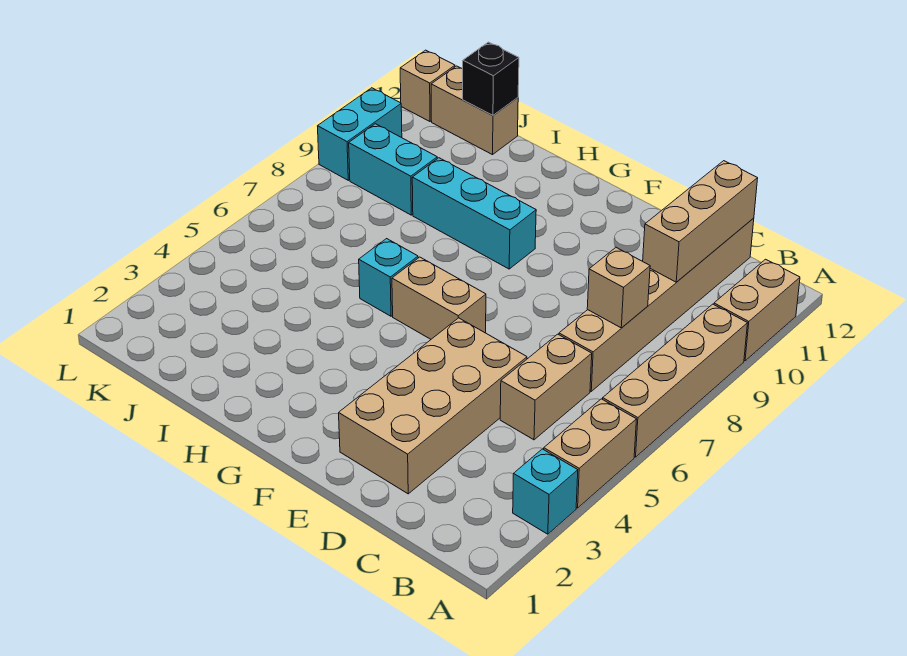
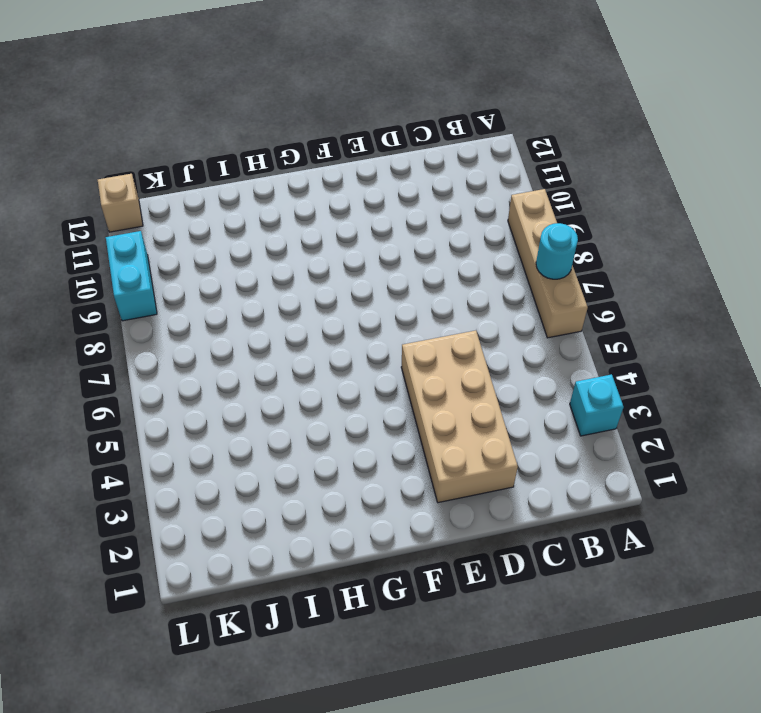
cyan round brick A7 level 2 -> none
none -> tan brick A4:A5 level 1
none -> tan brick A10:A11 level 1
none -> tan brick C5:C6 level 1

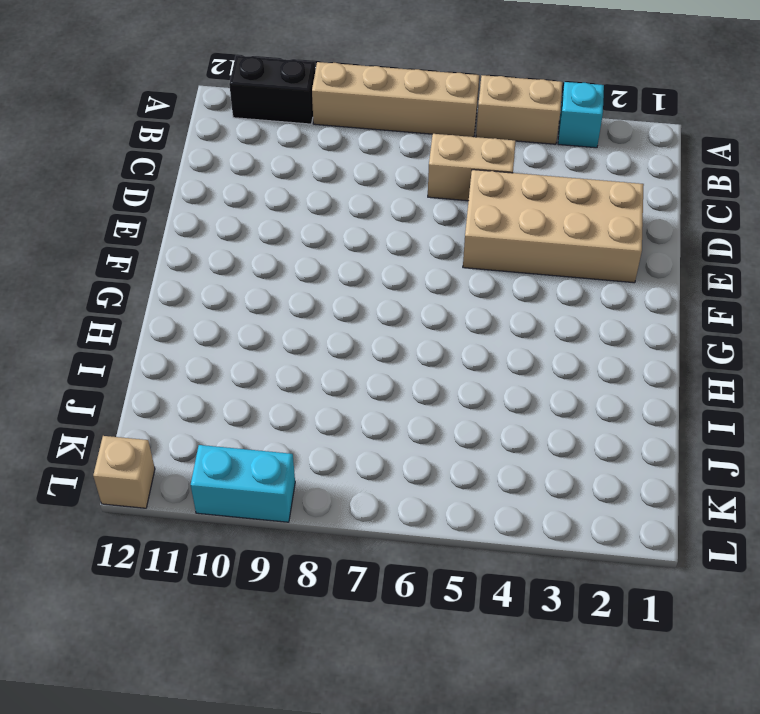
black brick A10:A11 level 1 -> tan brick A10:A11 level 1
none -> tan brick C7:C12 level 1
none -> tan brick F6:G6 level 1
none -> cyan brick G9:I9 level 1

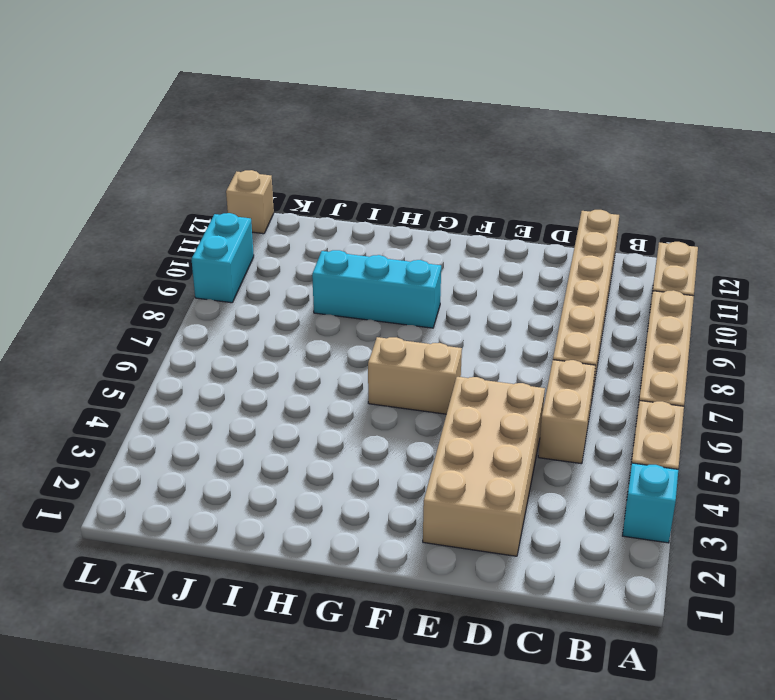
none -> cyan brick H6 level 1
none -> cyan brick J9:K9 level 1
none -> tan brick J12:K12 level 1

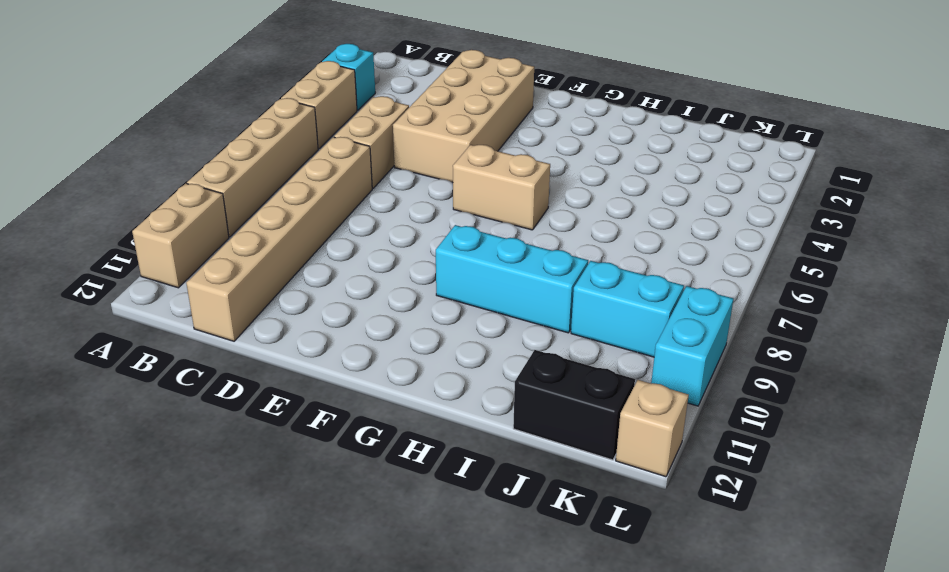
black brick J12:K12 level 1 -> tan brick J12:K12 level 1
none -> cyan brick H6 level 1
none -> tan brick C8 level 2
none -> tan brick C10:C12 level 2

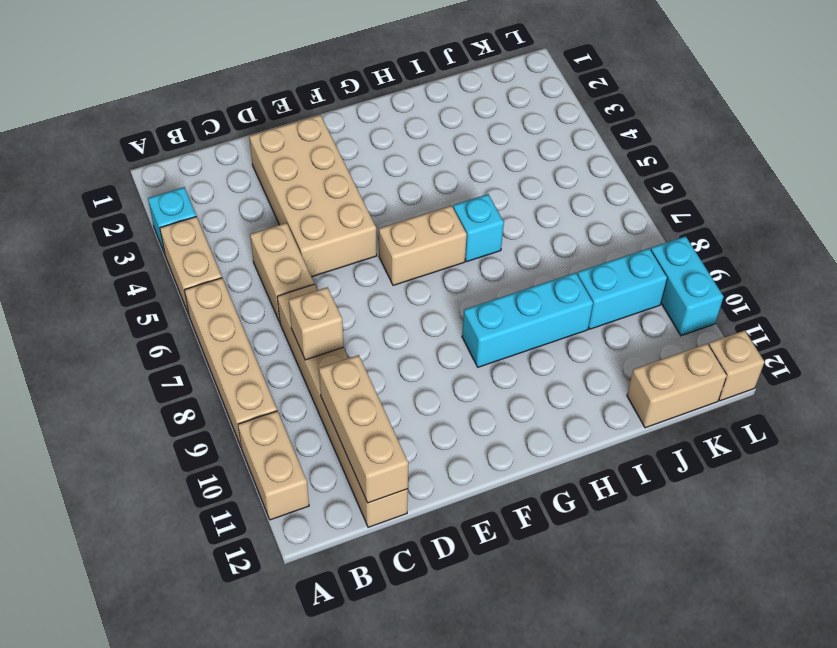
none -> black brick J12 level 2

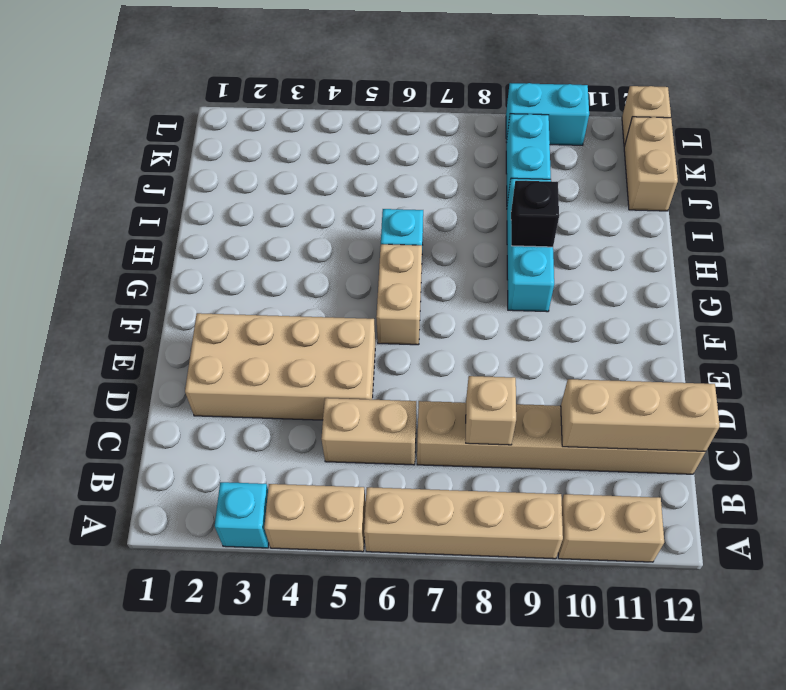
black brick H9 level 2 -> black brick J12 level 2

